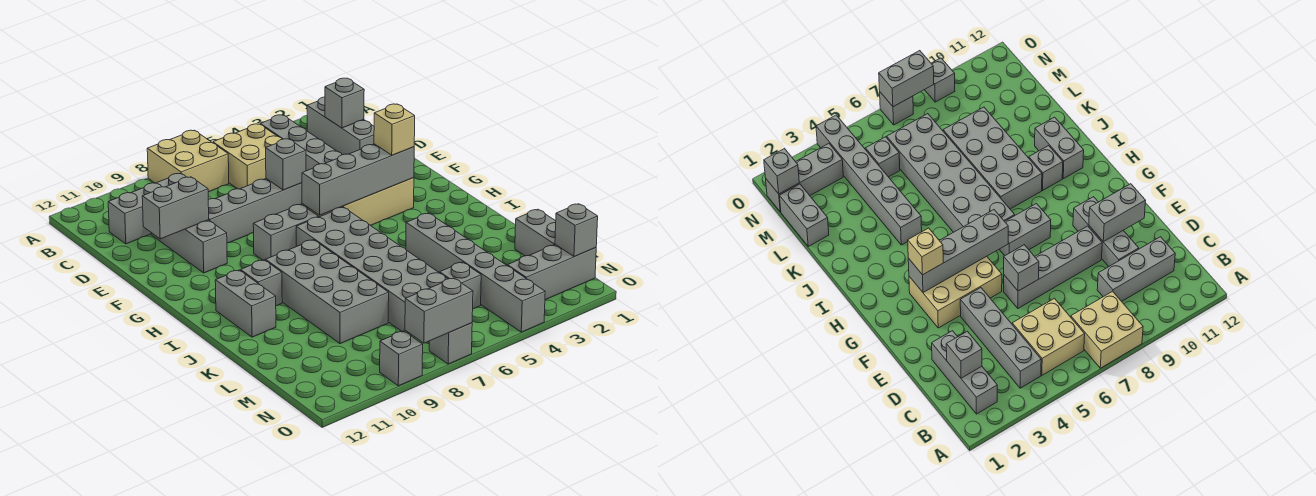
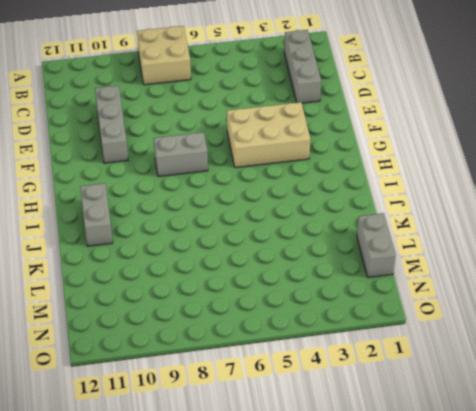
none -> grey brick B4:E4 level 1
none -> tan brick B5:C6 level 1
none -> grey brick C9:C11 level 1

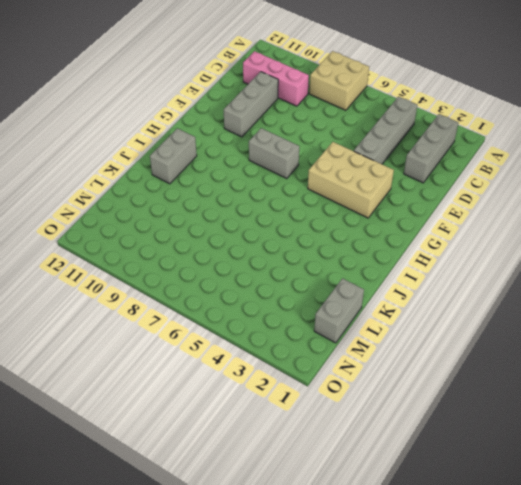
pink brick C9:C11 level 1 -> grey brick C9:C11 level 1
none -> tan brick B5:C6 level 1
none -> grey brick E6:E9 level 1
none -> grey brick H6:M7 level 1

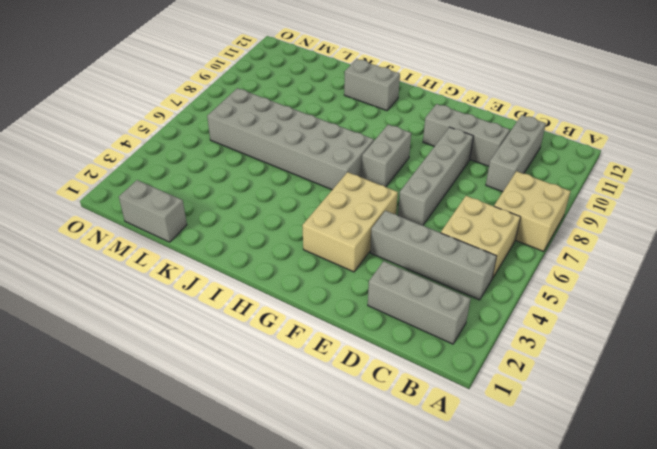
none -> grey brick I8:L9 level 1
none -> grey brick I10 level 1
none -> grey brick J4:O4 level 1

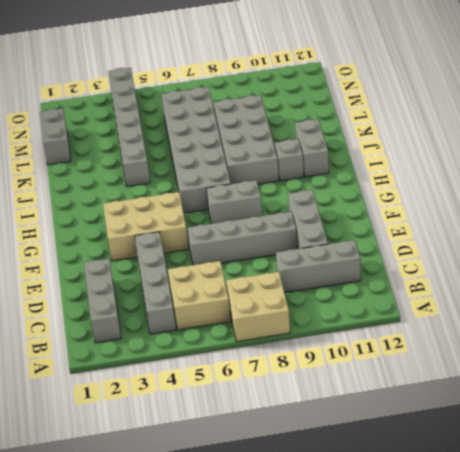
none -> grey brick M5 level 1
none -> grey brick N1:N3 level 1
none -> grey brick O7 level 1

